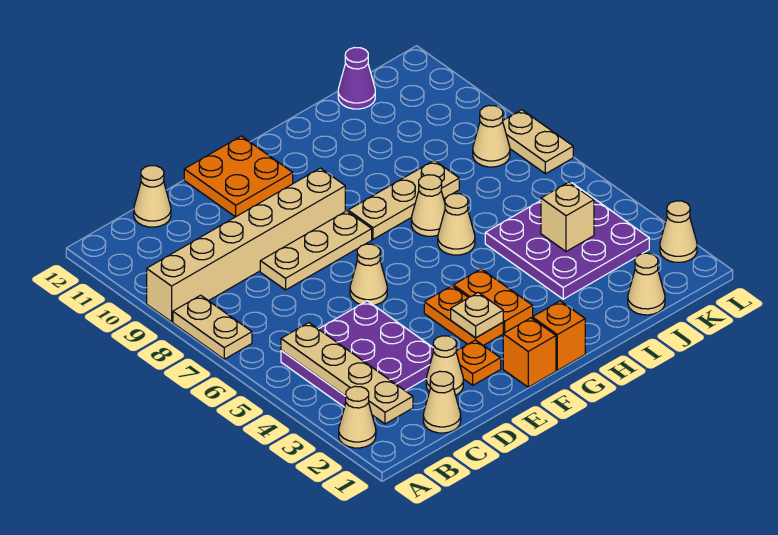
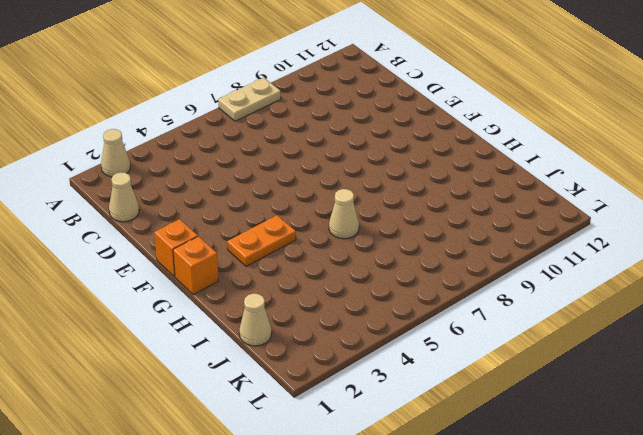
none -> tan brick A9:F9 level 1
none -> purple plate B3:D5 level 1
none -> tan cone C12 level 1

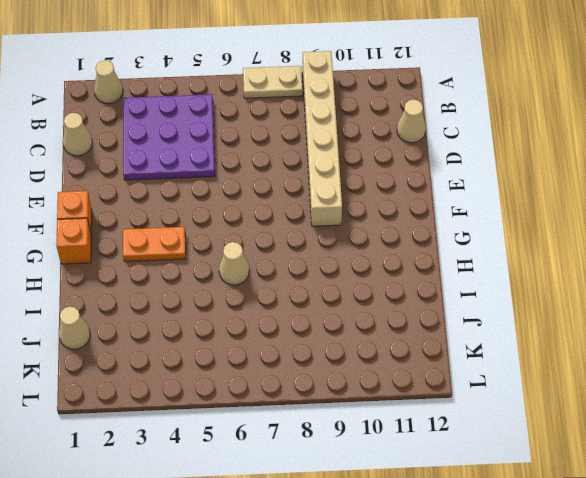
none -> tan cone D2 level 1
none -> tan plate D8:F8 level 1
none -> orange plate E2 level 1

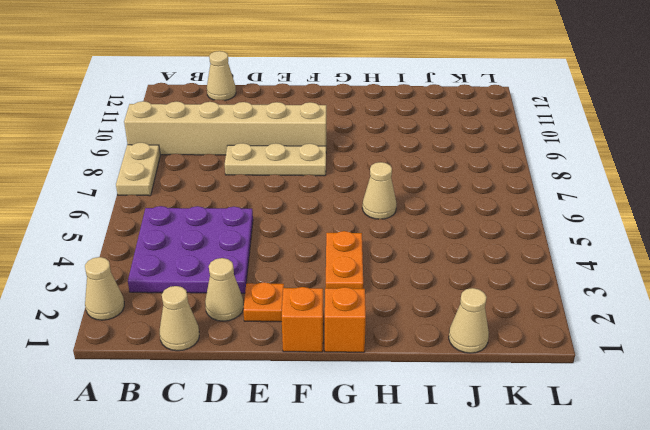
none -> tan cone E6 level 1
none -> orange plate E11:F12 level 1
none -> orange plate F3:F4 level 1

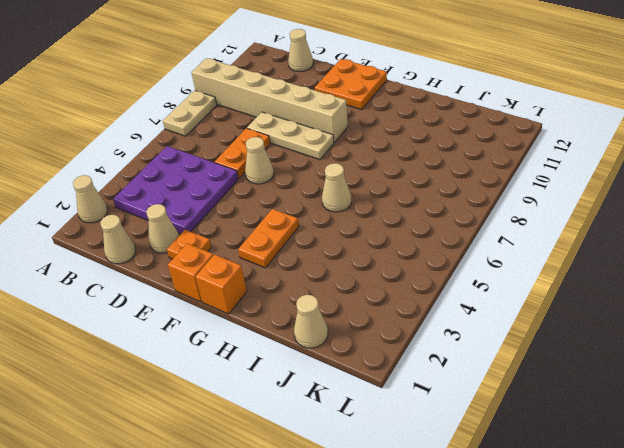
orange plate D6:D7 level 1 -> orange plate F3:F4 level 1
none -> tan plate G8:I8 level 1
none -> tan cone H7 level 1
none -> purple plate I3:K5 level 1

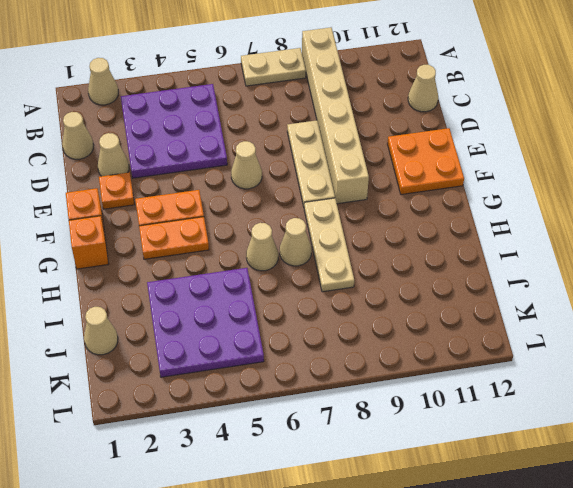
none -> purple cone J12 level 1
none -> tan cone K8 level 1
none -> tan cone L2 level 1

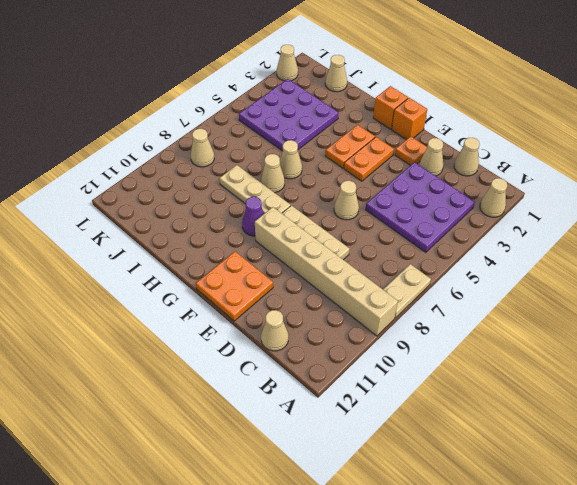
purple cone G9 level 1 -> purple cone J12 level 1
none -> tan plate L7:L8 level 1
none -> tan plate B2:B5 level 2
none -> tan plate F3 level 2

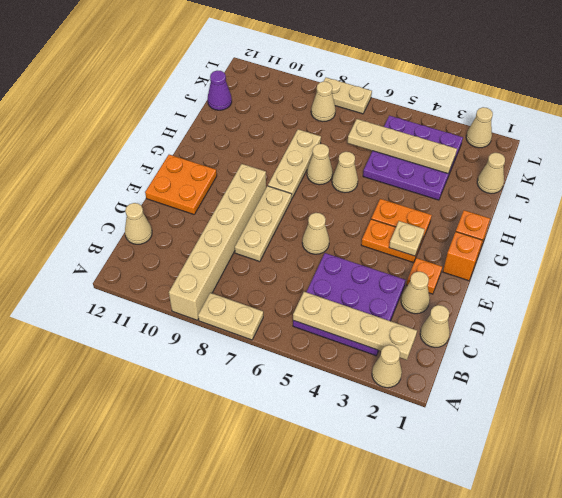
tan plate J3:J6 level 2 -> tan brick J4 level 2

